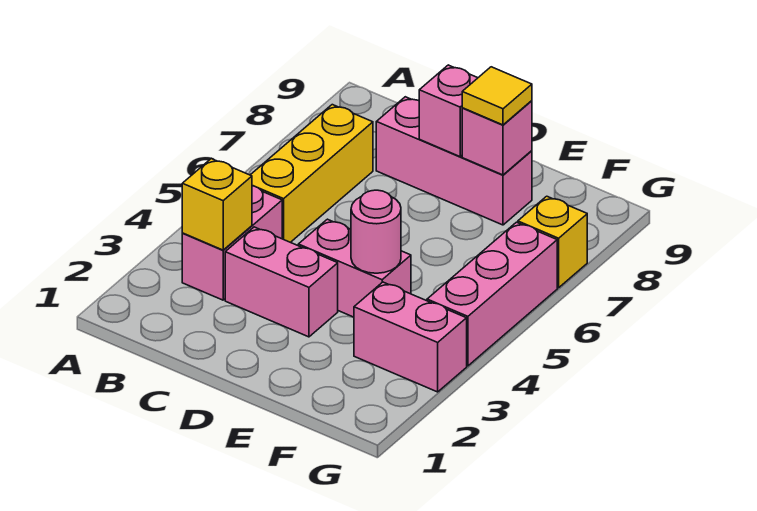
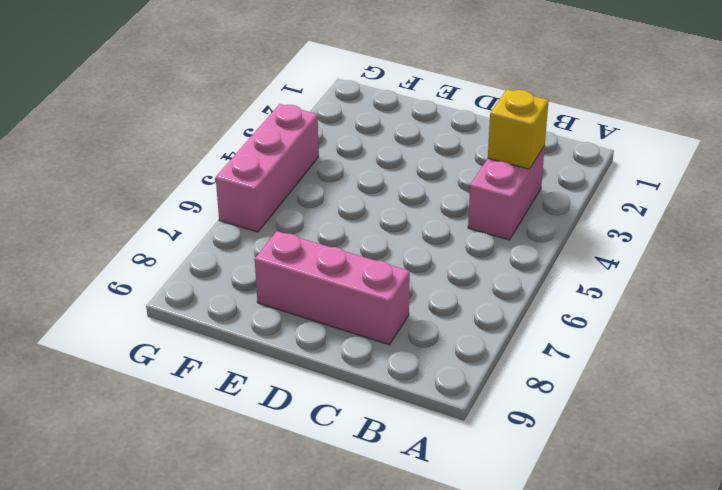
none -> yellow brick B5:B7 level 1
none -> pink brick C3:D3 level 1
none -> pink brick D4:E4 level 1

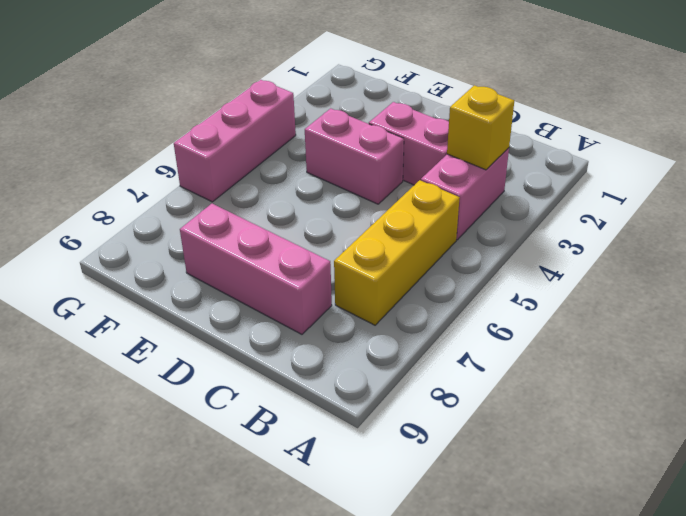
none -> pink brick F3:G3 level 1
none -> yellow brick G7 level 1
none -> pink brick D8 level 2

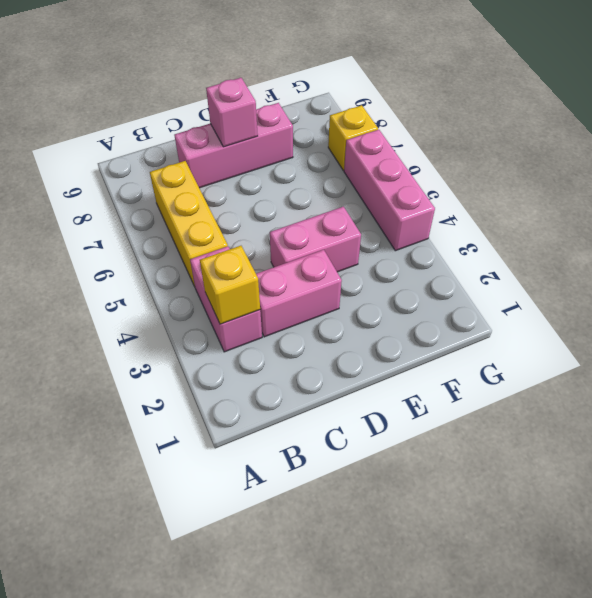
none -> pink brick F3:G3 level 1
none -> pink round brick E4 level 2
none -> pink brick E8 level 2

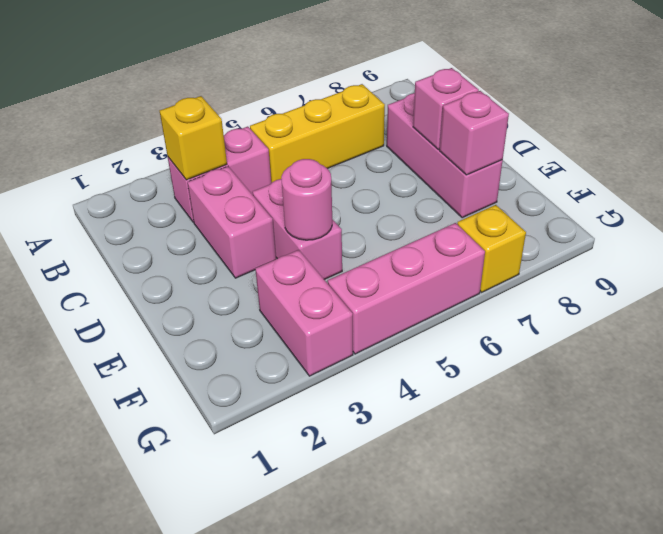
none -> yellow tile E8 level 3

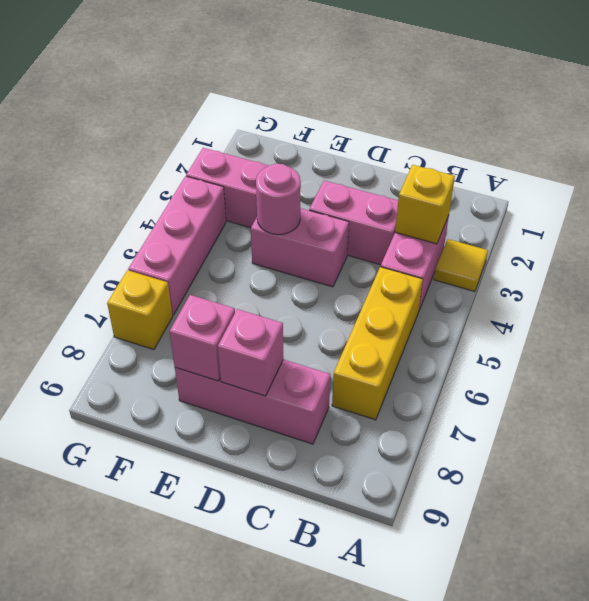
yellow tile A3 level 1 -> yellow tile E8 level 3

